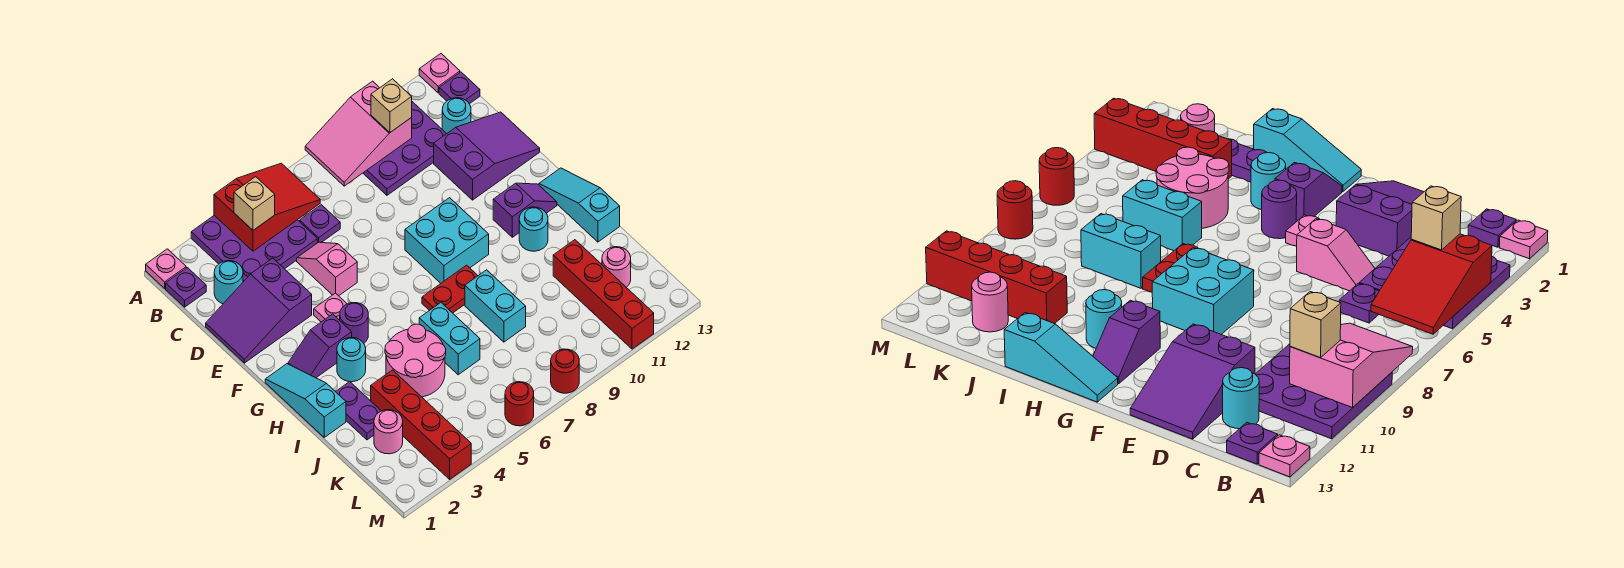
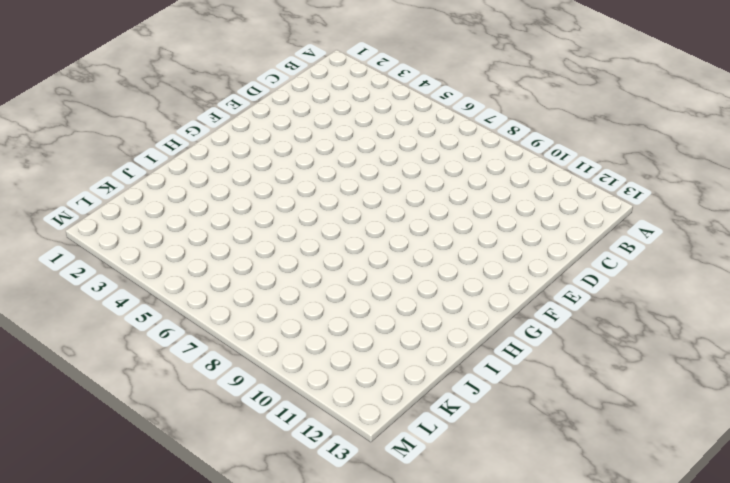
none -> pink plate A1 level 1
none -> purple plate A3:C5 level 1
none -> purple plate A9:C11 level 1
none -> pink plate A13 level 1

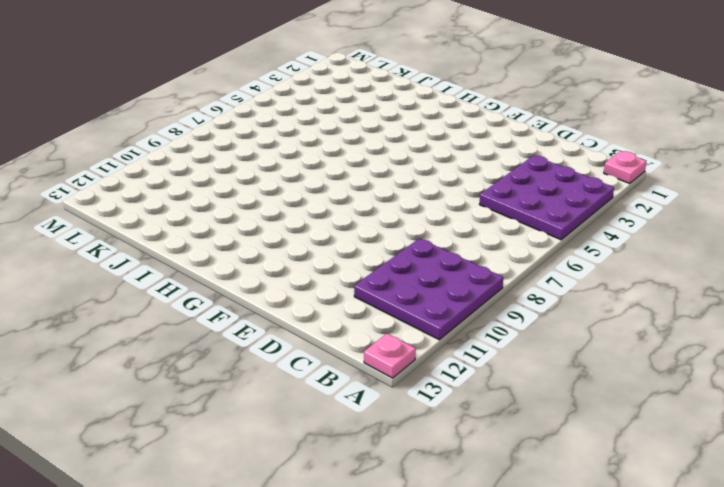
none -> purple plate B1 level 1
none -> purple plate B13 level 1
none -> cyan round brick C2 level 1
none -> purple plate C6 level 1

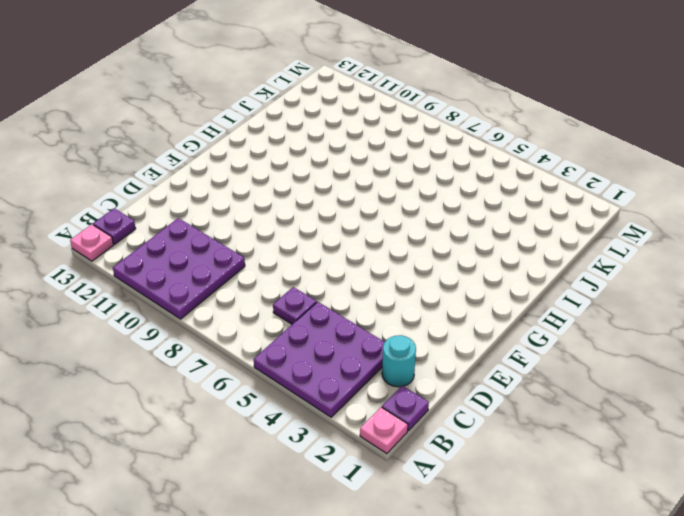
none -> cyan round brick C12 level 1
none -> purple slope D1:E3 level 1 top 3
none -> pink slope D5:E5 level 1 top E
none -> purple slope D11:E13 level 1 top 11

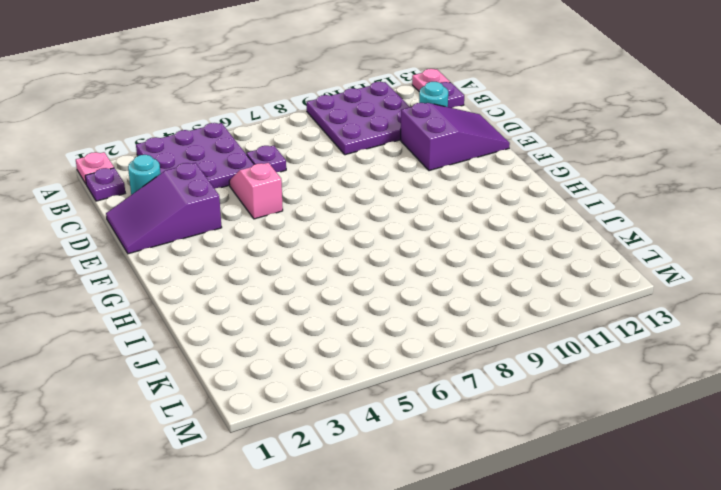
none -> pink plate F4 level 1
none -> cyan brick F8:G9 level 1
none -> cyan slope G1:I1 level 1 top I
none -> purple slope G2:G3 level 1 top 3

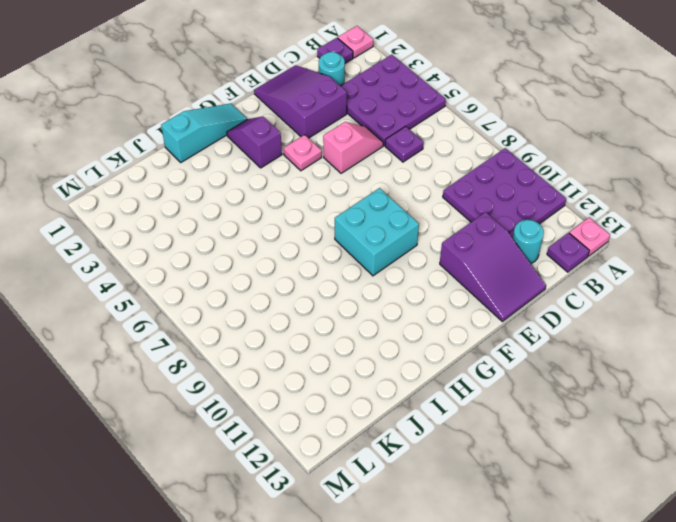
none -> purple round brick G4 level 1
none -> purple slope G11:G12 level 1 top 11
none -> cyan slope G13:I13 level 1 top I
none -> cyan round brick H3 level 1

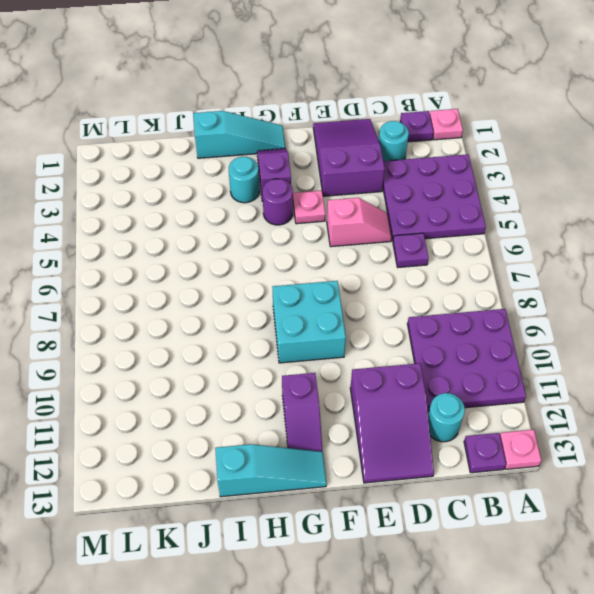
none -> red plate H7:H8 level 1
none -> cyan round brick H11 level 1
none -> purple plate I2:J2 level 1
none -> pink round brick I4:J5 level 1

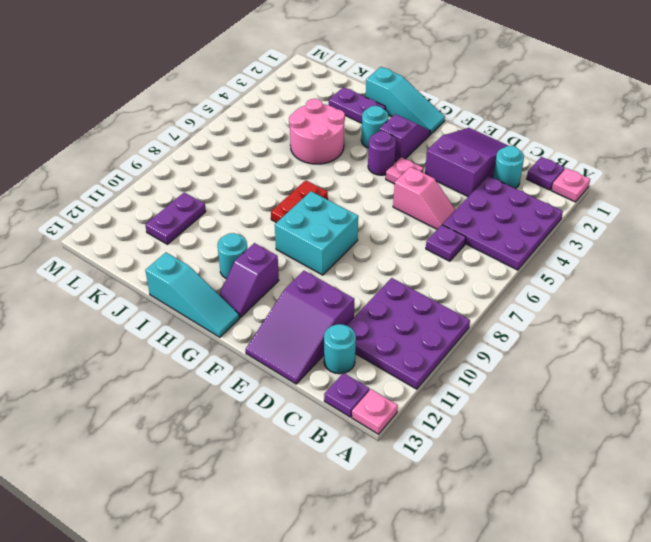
purple plate K10:K11 level 1 -> red brick J11:M11 level 1
none -> cyan brick I6:J6 level 1
none -> cyan brick I8:J8 level 1
none -> red brick J3:M3 level 1
none -> pink round brick K2 level 1

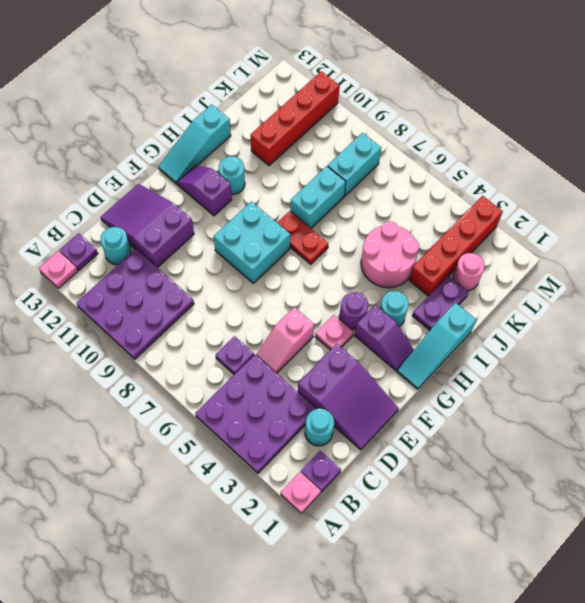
cyan brick K8:L8 level 1 -> cyan brick I6:J6 level 1
none -> pink round brick K12 level 1
none -> red round brick M6 level 1
none -> red round brick M8 level 1
none -> red slope A4:B6 level 2 top 4

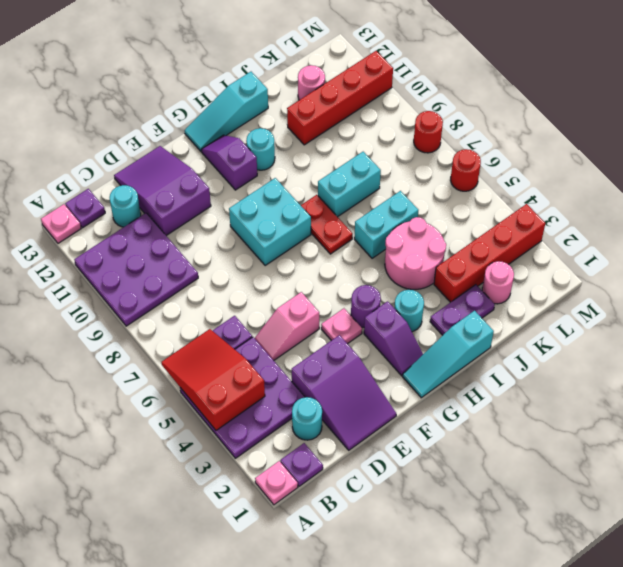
none -> pink slope A8:B10 level 2 top 10
none -> tan brick B4 level 3
none -> tan brick B10 level 3

